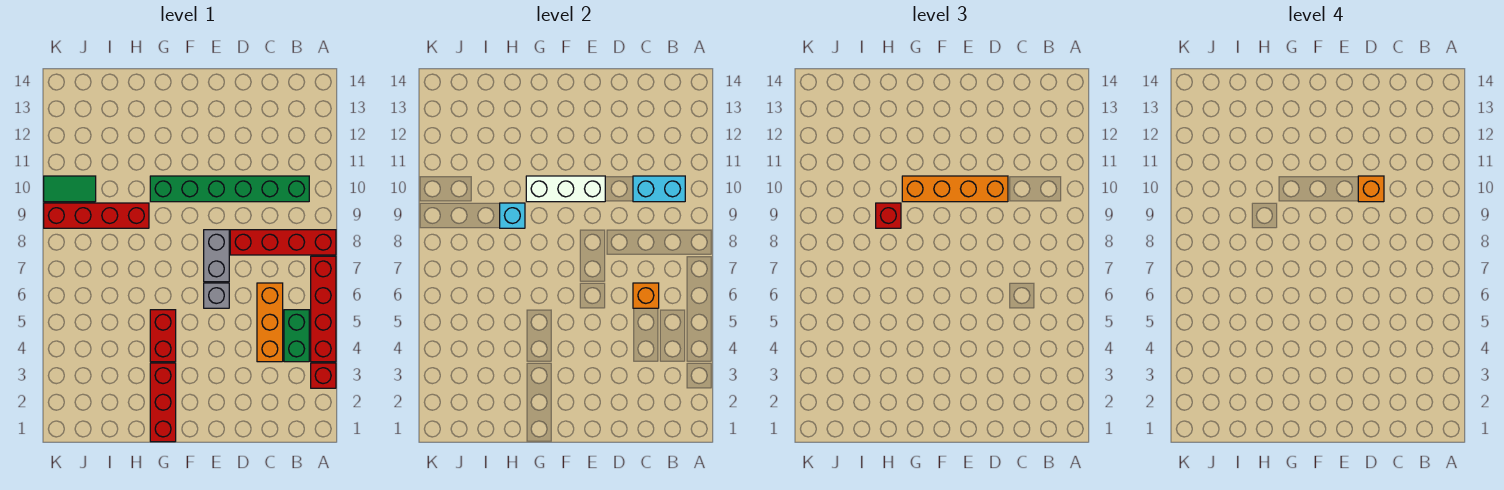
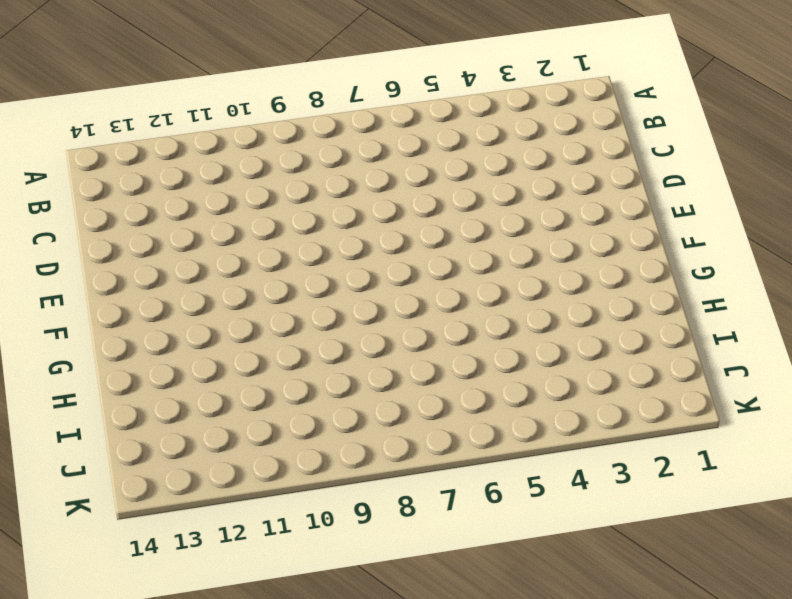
none -> red brick A3 level 1
none -> red brick A4:A7 level 1
none -> red brick A8:D8 level 1

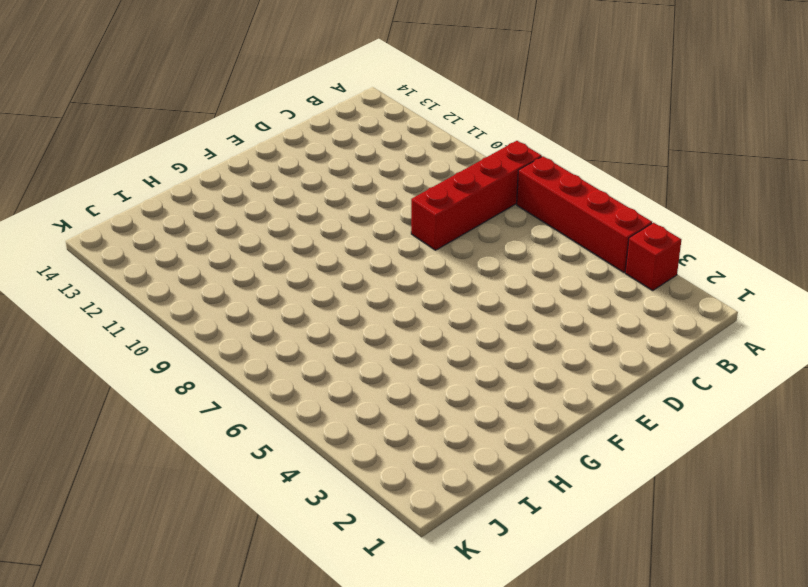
none -> green brick B4:B5 level 1
none -> green brick B10:G10 level 1
none -> orange brick C4:C6 level 1

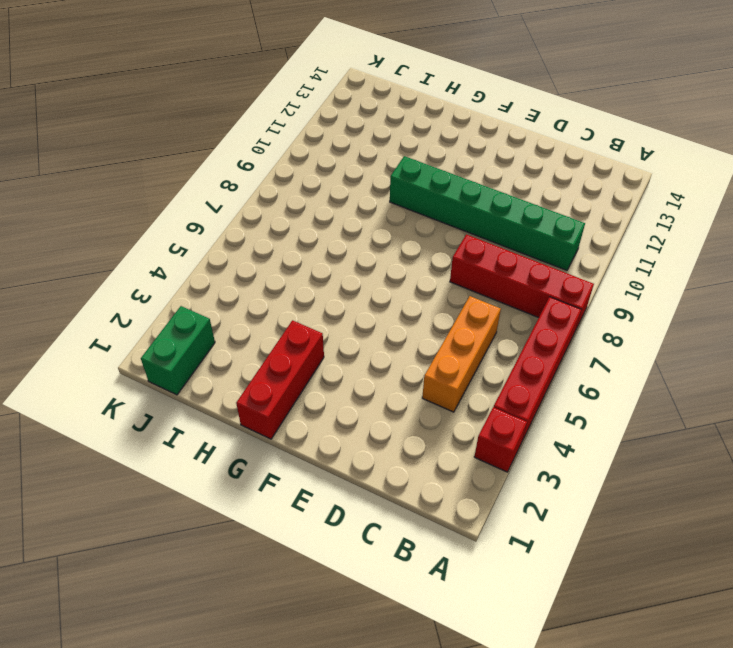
green brick J1:J2 level 1 -> green brick B4:B5 level 1
none -> grey brick E6 level 1
none -> grey brick E7:E8 level 1
none -> red brick G4:G5 level 1

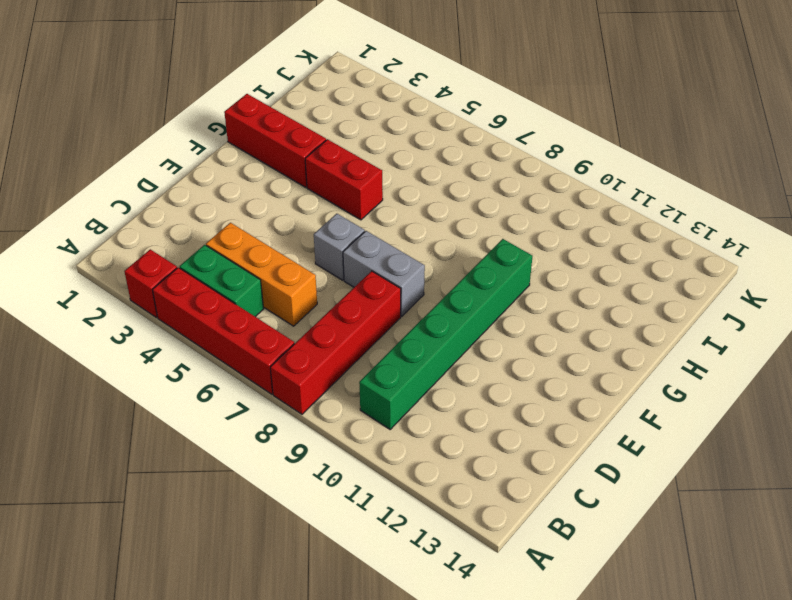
none -> red brick H9:K9 level 1
none -> green tile J10:K10 level 1
none -> cyan brick B10:C10 level 2

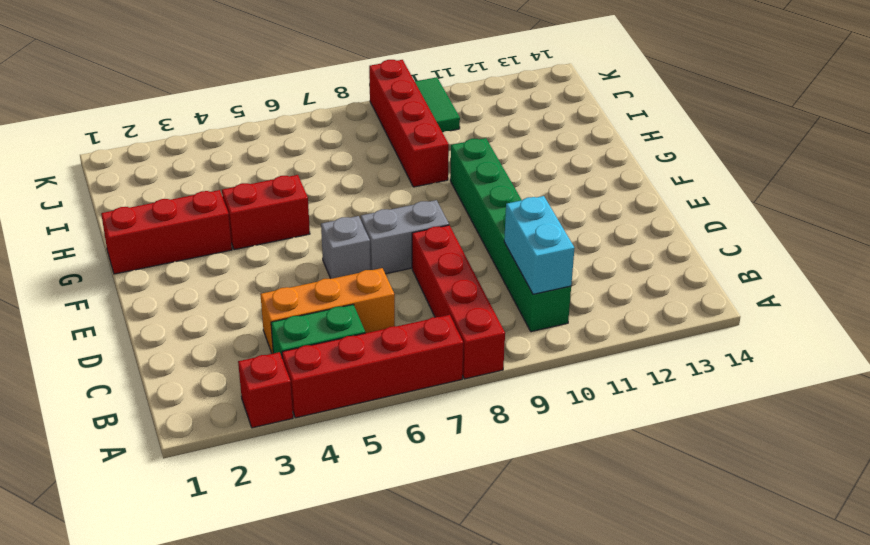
none -> orange brick C6 level 2
none -> white brick E10:G10 level 2
none -> cyan brick H9 level 2

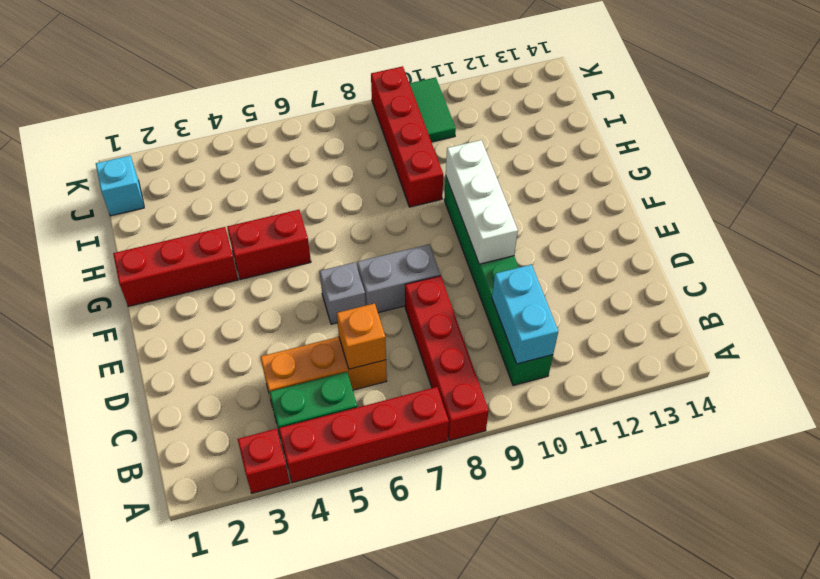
cyan brick J1 level 1 -> cyan brick H9 level 2
none -> orange brick D10:G10 level 3
none -> red brick H9 level 3
none -> orange brick D10 level 4

